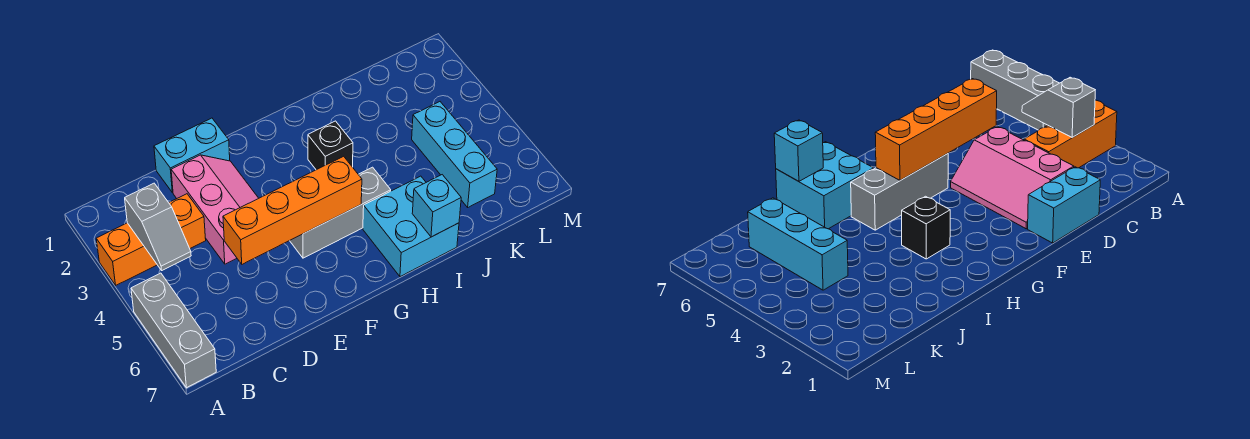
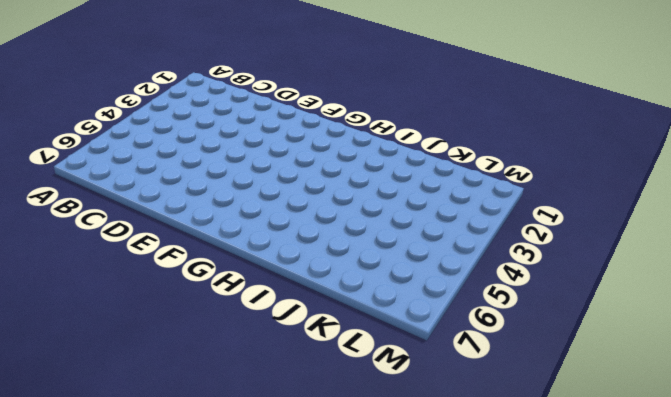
none -> orange brick A3:C3 level 1
none -> grey brick A5:A7 level 1

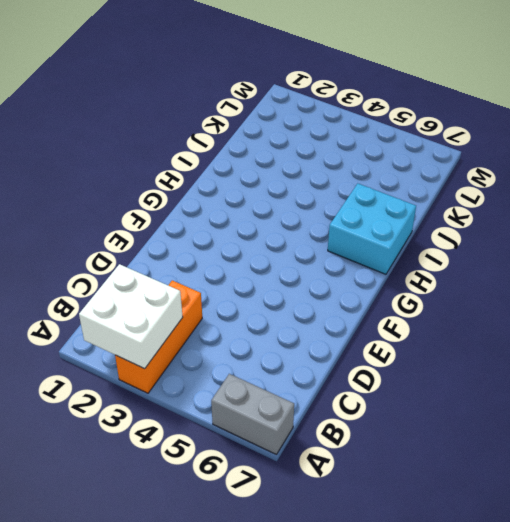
white brick A2:B3 level 2 -> grey slope B3:B4 level 2 top 3
grey brick A6:A7 level 1 -> grey brick A5:A7 level 1
none -> cyan brick D1:E1 level 1
none -> pink slope D2:E4 level 1 top D

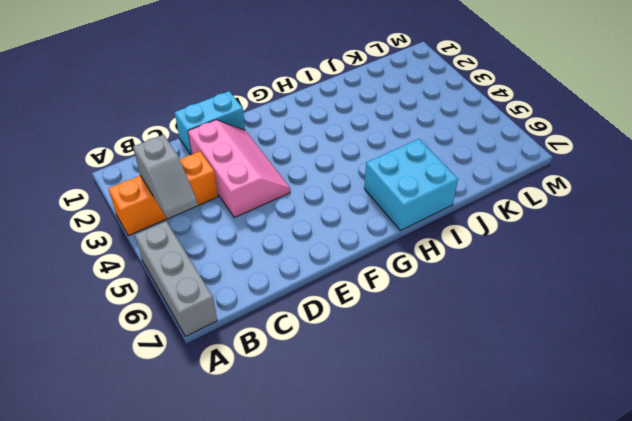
none -> grey brick F5:H5 level 1
none -> black brick H3 level 1

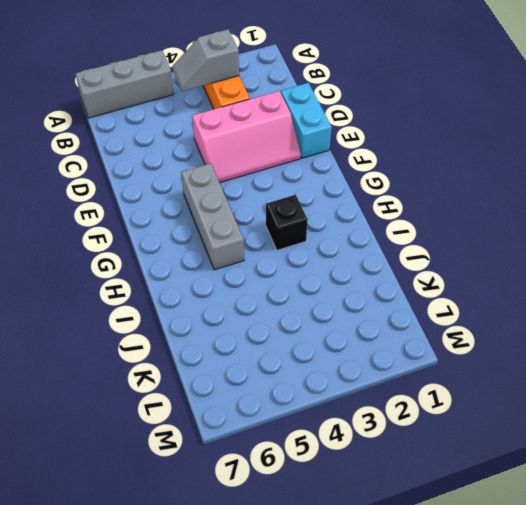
none -> cyan brick H6:I7 level 1
none -> cyan brick K4:K6 level 1

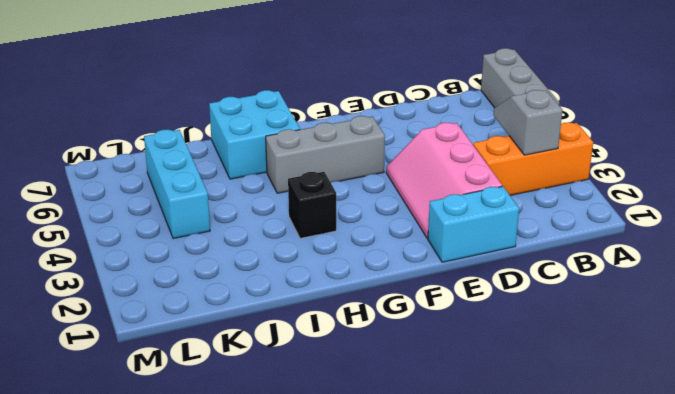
none -> orange brick D5:G5 level 2
none -> cyan brick I7 level 2

